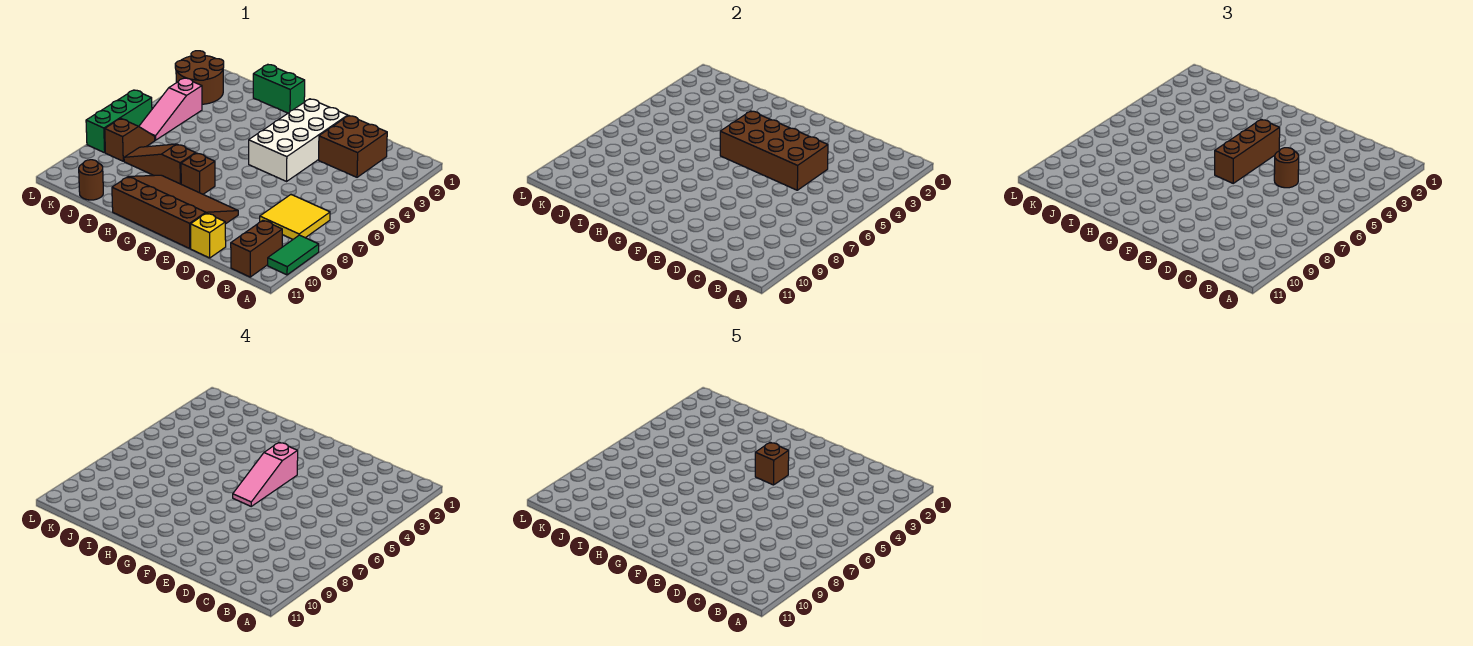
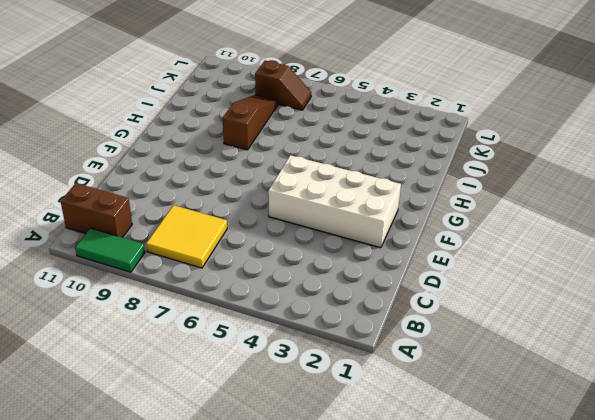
none -> brown brick C2:D3 level 1
none -> yellow brick D11 level 1
none -> brown slope E9:H11 level 1 top 11

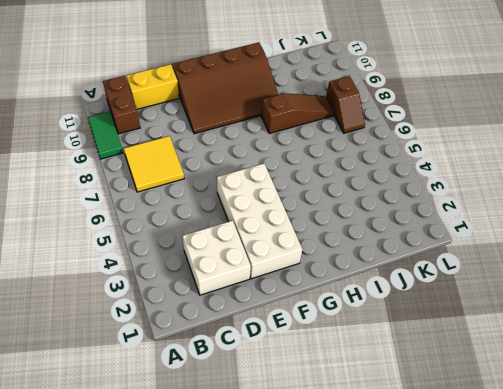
white brick C2:D3 level 1 -> brown brick C2:D3 level 1
yellow brick C11:D11 level 1 -> yellow brick D11 level 1
none -> brown brick G8 level 1
none -> green brick H1:I1 level 1
none -> brown round brick J11 level 1

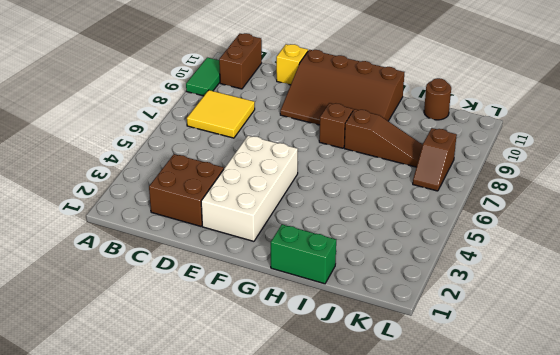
none -> brown round brick K2:L3 level 1
none -> pink slope K4:K6 level 1 top 4
none -> green brick L6:L8 level 1

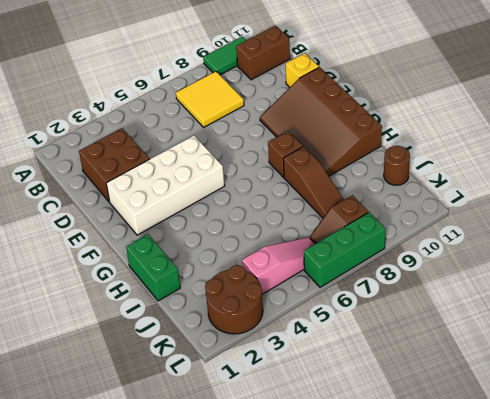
none -> brown brick D4:G5 level 2
none -> brown round brick D5 level 3
none -> brown brick F4:F6 level 3

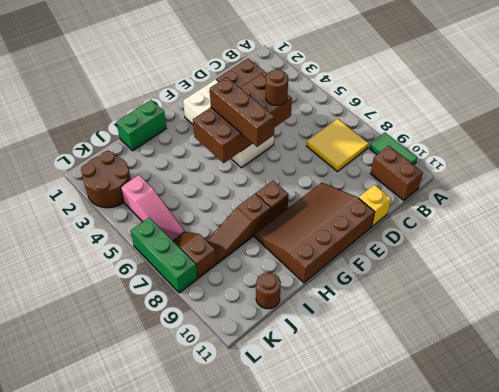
none -> pink slope F4:F6 level 4 top 4
none -> brown brick F4 level 5

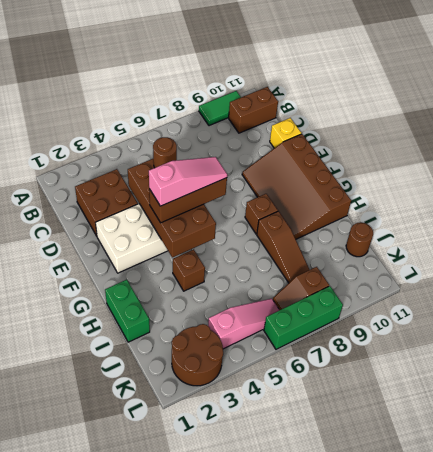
brown brick H4 level 1 -> brown brick F4 level 5
none -> yellow tile B7:C8 level 1

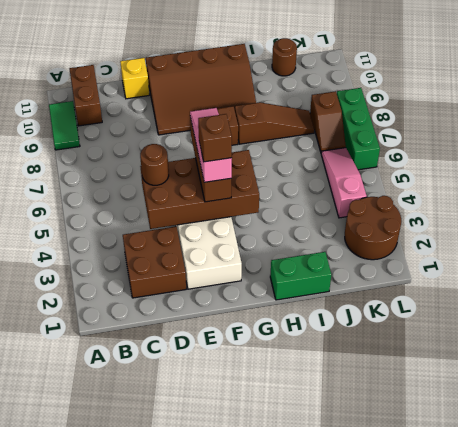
none -> yellow tile B7:C8 level 1

